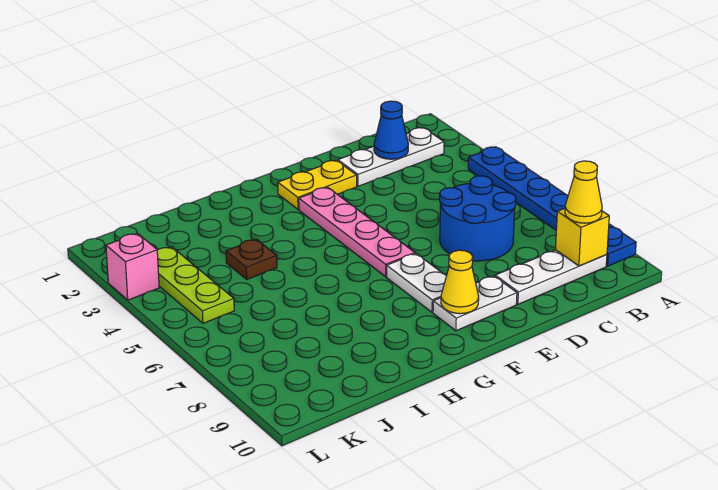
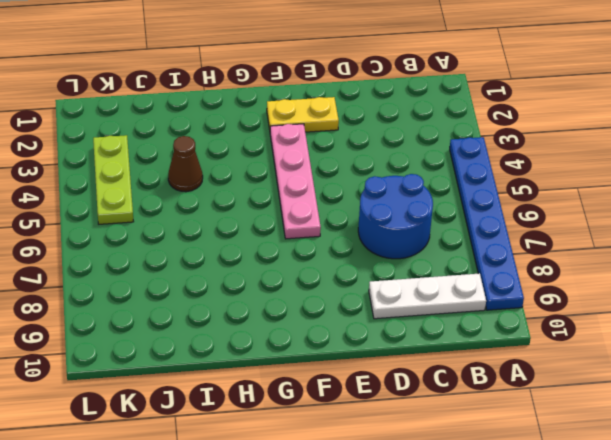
brown cone I4 level 1 -> brown plate I4 level 1
none -> white plate B2:D2 level 1
none -> white plate E9:F9 level 1
none -> white plate F7:F8 level 1

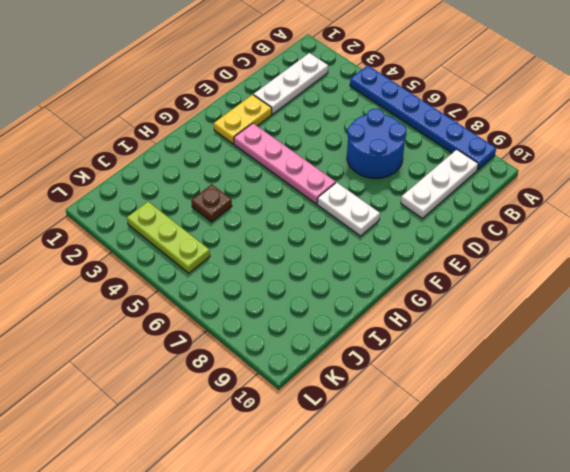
none -> white plate E9:F9 level 1
none -> pink brick L3 level 1
none -> yellow brick B9 level 2

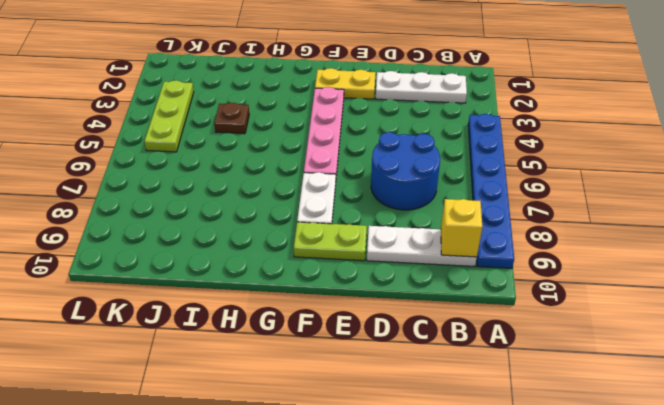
lime plate E9:F9 level 1 -> white plate E9:F9 level 1
none -> pink brick L3 level 1
none -> blue cone C2 level 2
none -> yellow cone F9 level 2

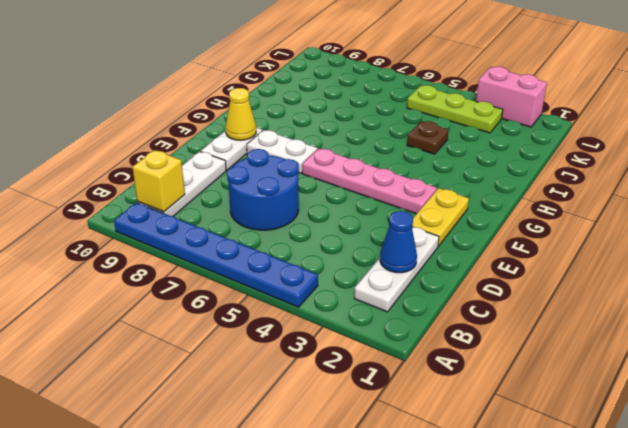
pink brick L2:L3 level 1 -> pink brick L3 level 1
none -> yellow cone B9 level 3

